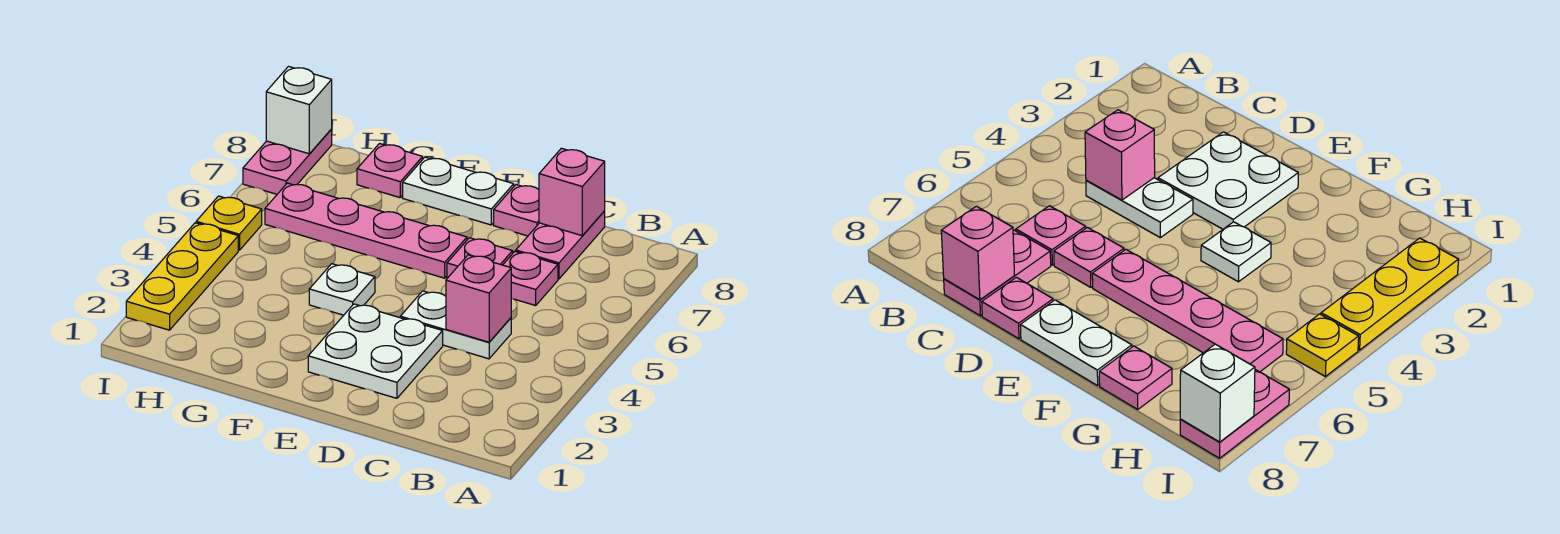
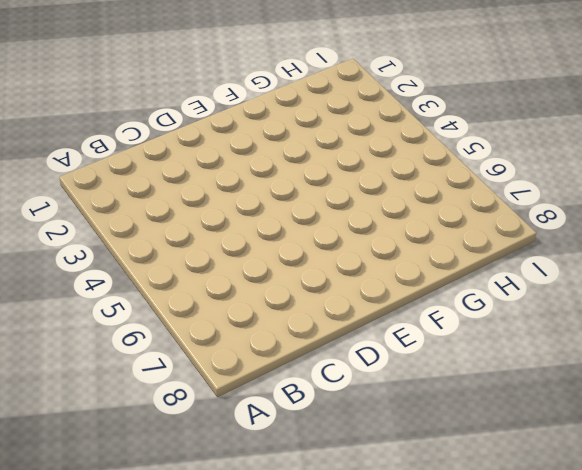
none -> white plate C4:D4 level 1
none -> pink plate C6 level 1
none -> pink plate C7:C8 level 1

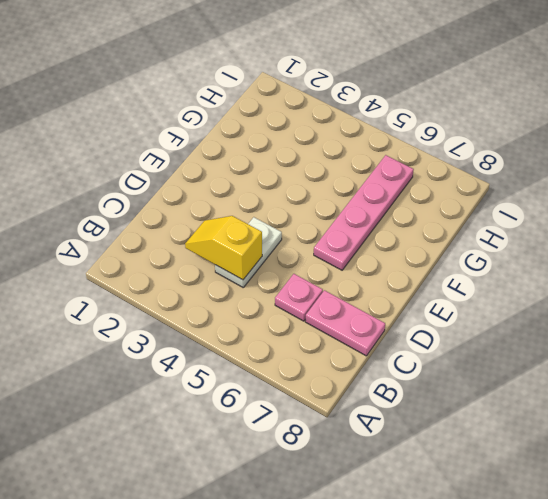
yellow slope C3:C4 level 2 top 4 -> pink brick C4 level 2
none -> white plate D2:E3 level 1
none -> pink plate D6 level 1
none -> pink plate D8 level 1

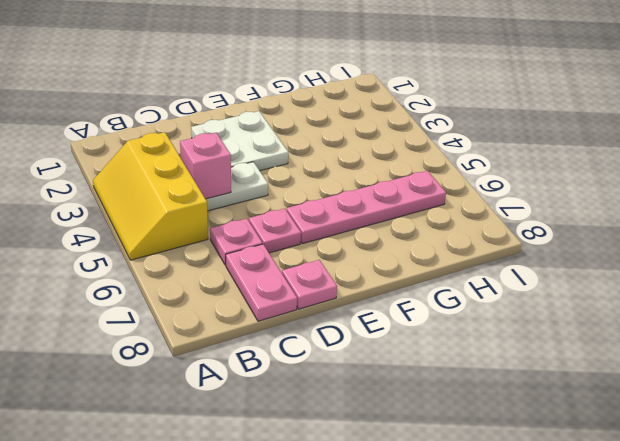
yellow slope A3:B5 level 1 top B -> none
none -> white plate E8:F8 level 1
none -> white plate F4 level 1
none -> pink plate G8 level 1

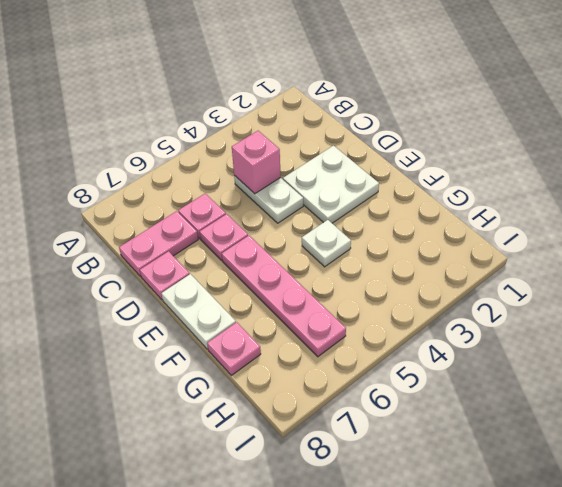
none -> yellow plate I2:I4 level 1
none -> yellow plate I5 level 1
none -> pink plate I7:I8 level 1

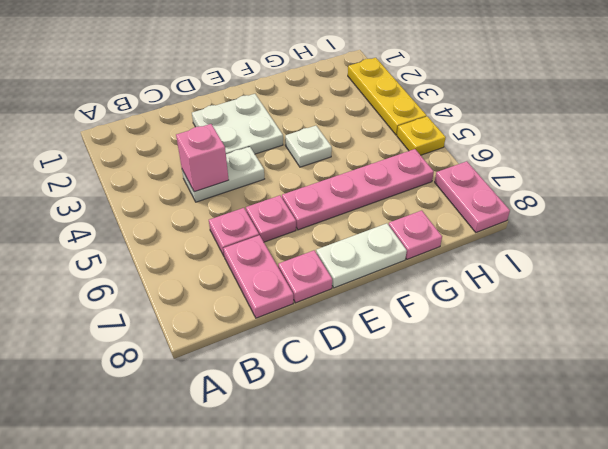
none -> pink brick C8 level 2
none -> white brick I8 level 2

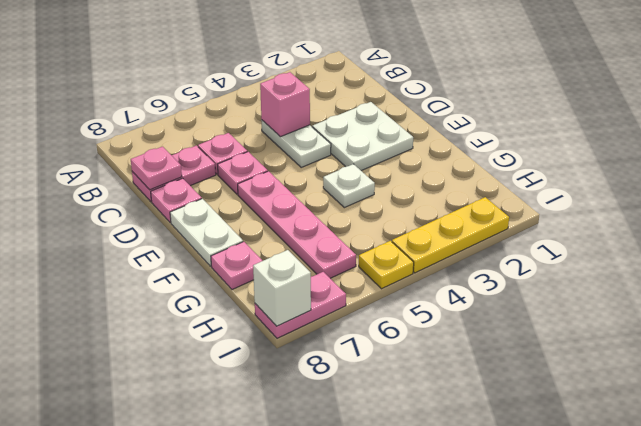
pink plate C8 level 2 -> pink brick C8 level 2

